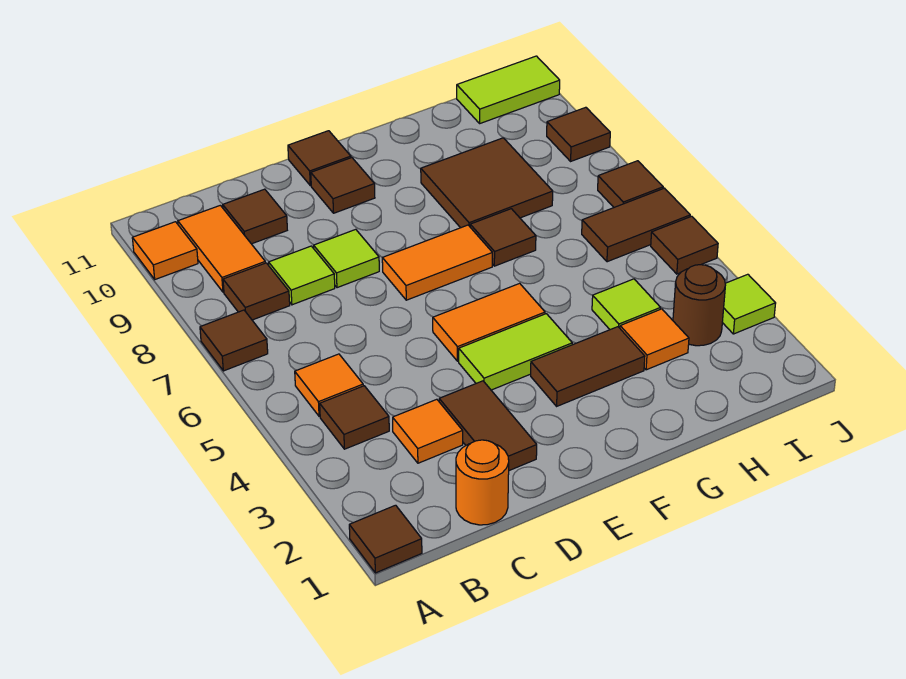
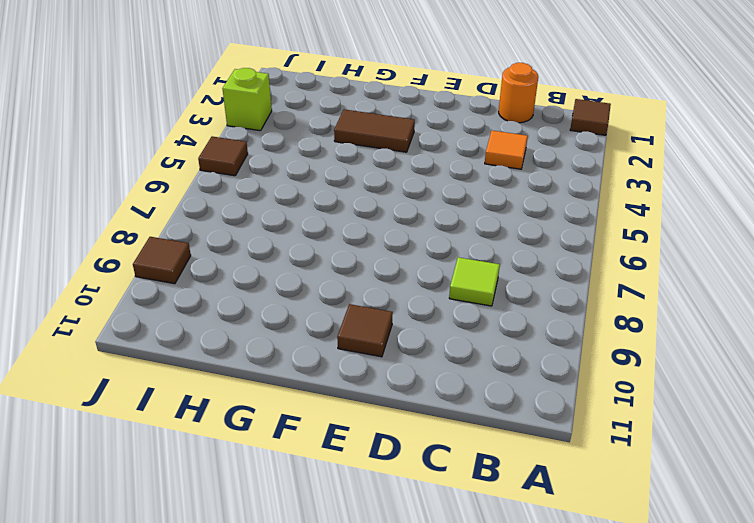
lime brick J3 level 1 -> lime tile J3 level 1
none -> brown tile A7 level 1
none -> orange tile A10 level 1
none -> brown tile B4 level 1
none -> orange tile B5 level 1

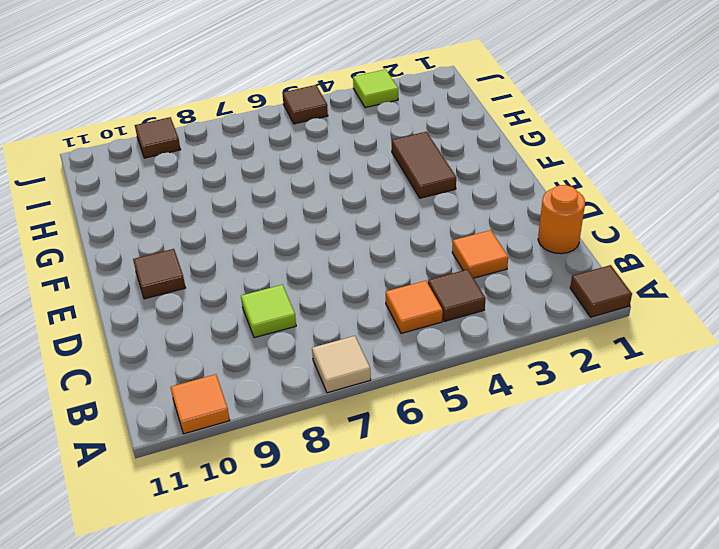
tan tile A7 level 1 -> brown tile A7 level 1
none -> brown tile B8 level 1
none -> orange tile B9:B10 level 1
none -> brown tile C10 level 1
none -> brown tile D2:D3 level 1

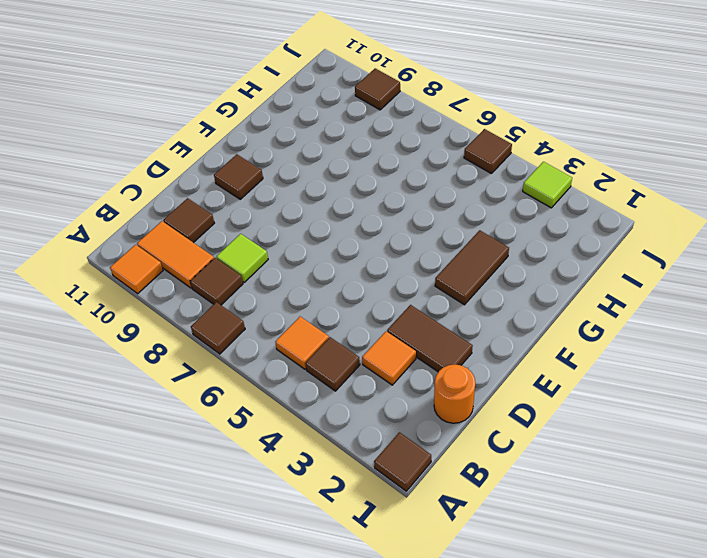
none -> lime tile D8 level 1
none -> lime tile E4:F4 level 1
none -> orange tile E5:F5 level 1
none -> orange tile E7:F7 level 1

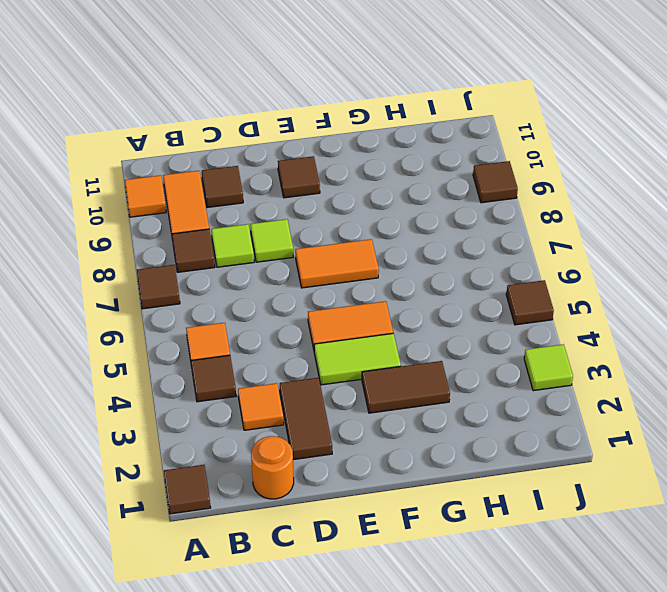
none -> brown tile E11 level 1
none -> brown tile G7 level 1
none -> brown tile G8:H9 level 1
none -> orange tile H3 level 1

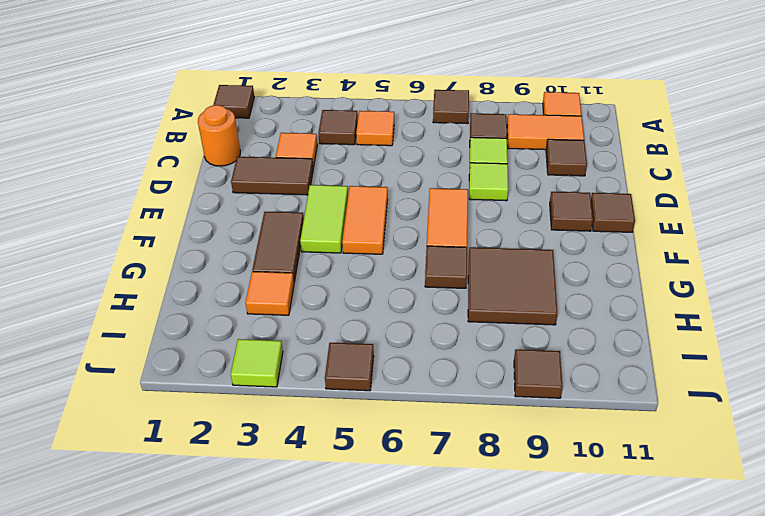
none -> lime tile H4 level 1
none -> brown round brick I3 level 1
none -> brown tile I6:J6 level 1
none -> lime tile I11:J11 level 1

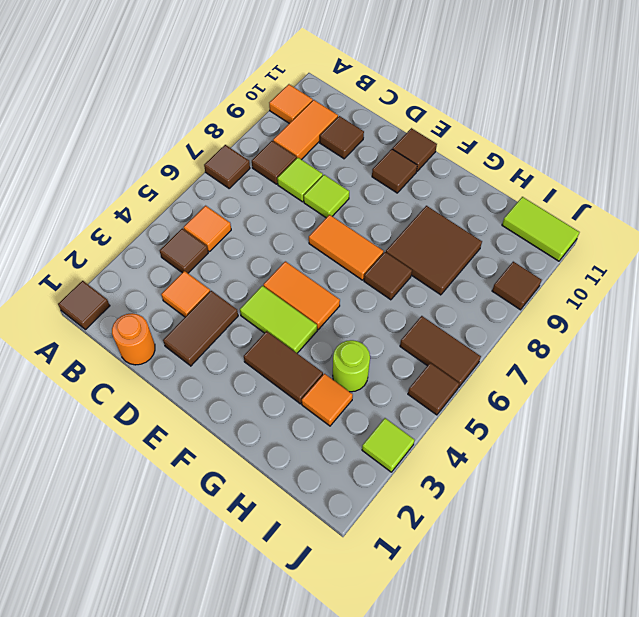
lime round brick H4 level 1 -> lime tile H4 level 1
none -> brown round brick I3 level 1
none -> brown tile J7 level 1

